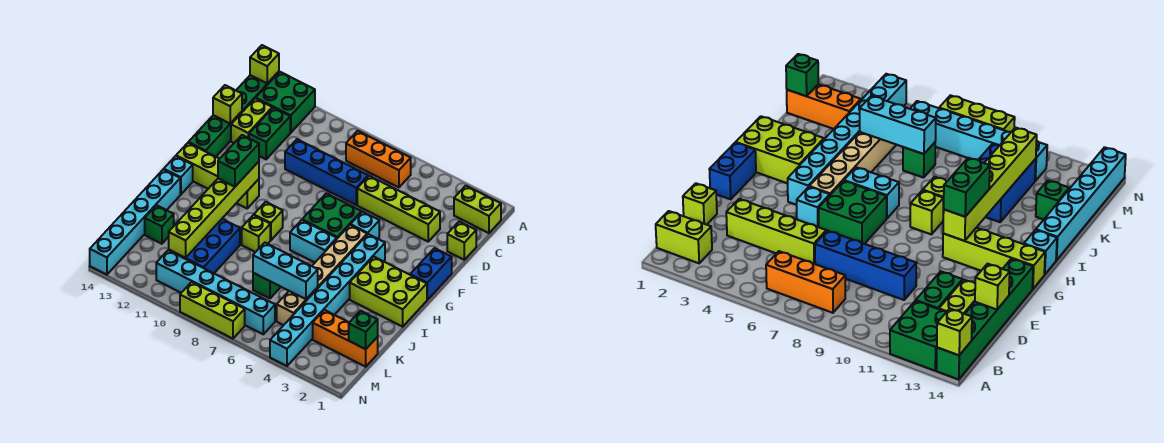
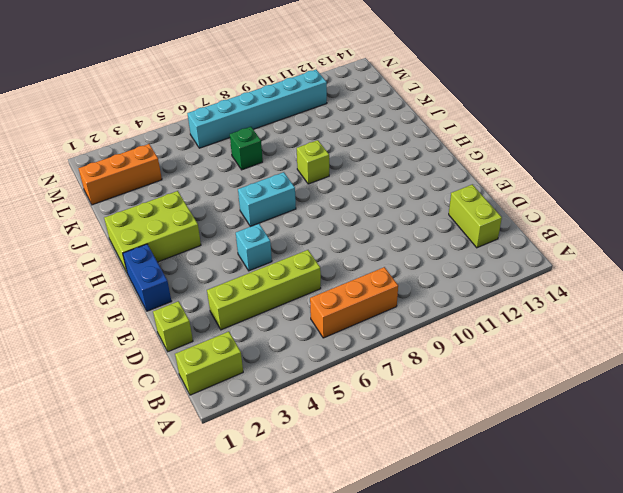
none -> green brick A12:B13 level 1
none -> green brick A14:F14 level 1
none -> green brick C12:D12 level 1
none -> blue brick D7:D10 level 1

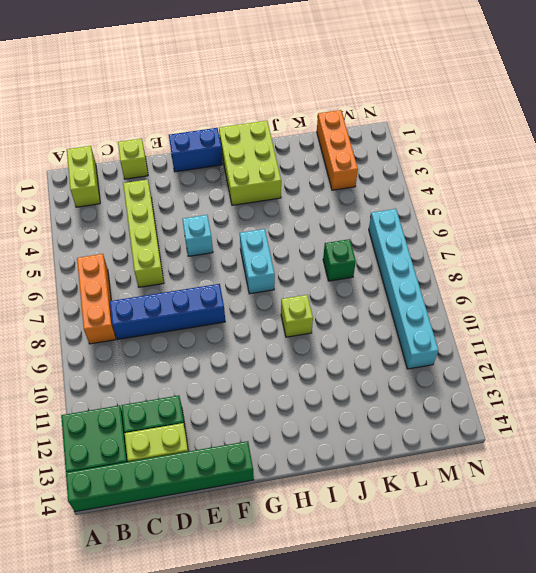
blue brick C8:F8 level 1 -> blue brick D7:D10 level 1
none -> green brick F6:G7 level 1
none -> cyan brick G4:N4 level 1
none -> tan brick G5:L5 level 1
none -> lime brick G11:G14 level 1

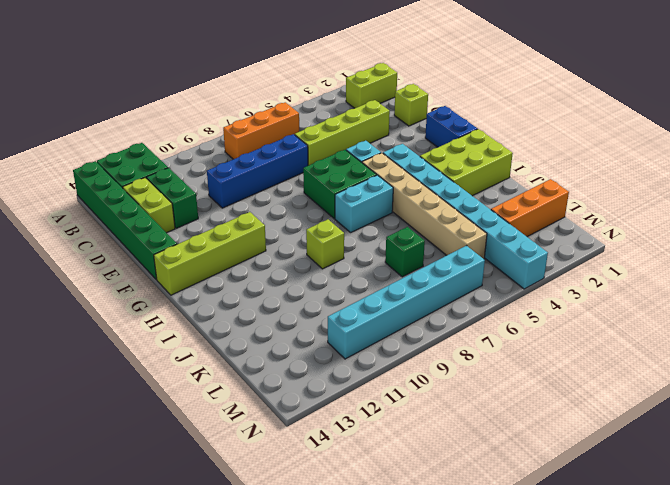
none -> lime brick H9 level 1
none -> cyan brick H14 level 1
none -> cyan brick I14:N14 level 1
none -> blue brick J10:L11 level 1

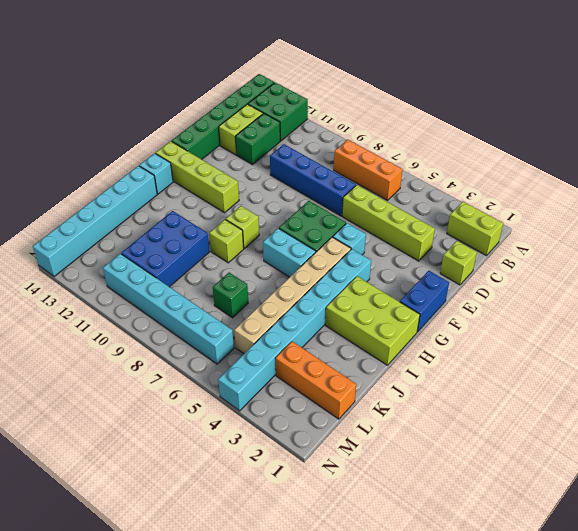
none -> green brick K13 level 1
none -> lime brick N7:N9 level 1
none -> lime brick A14 level 2
none -> lime brick D14 level 2

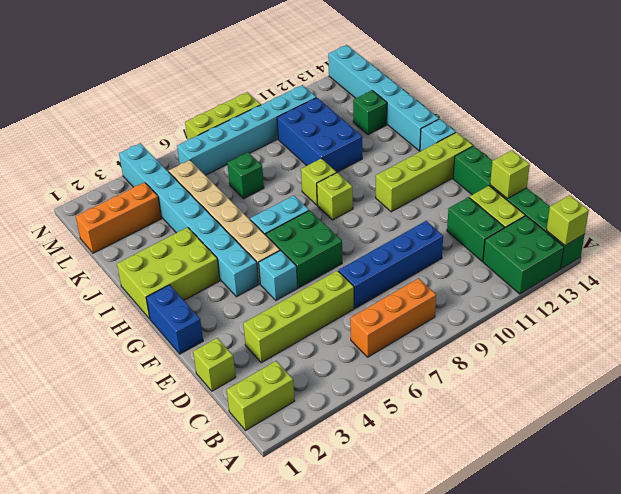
none -> lime brick G11:L11 level 2
none -> cyan brick K5:K7 level 2
none -> green brick L1 level 2
none -> green brick G11:H11 level 3

